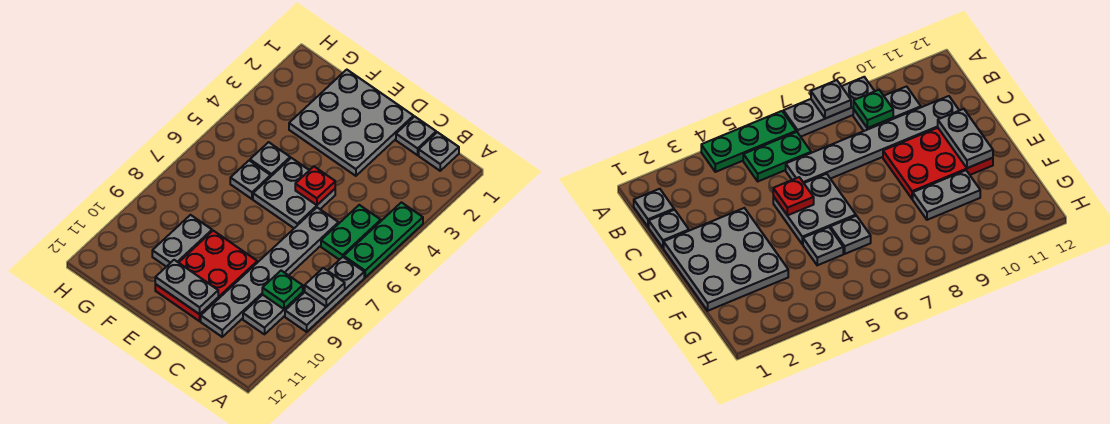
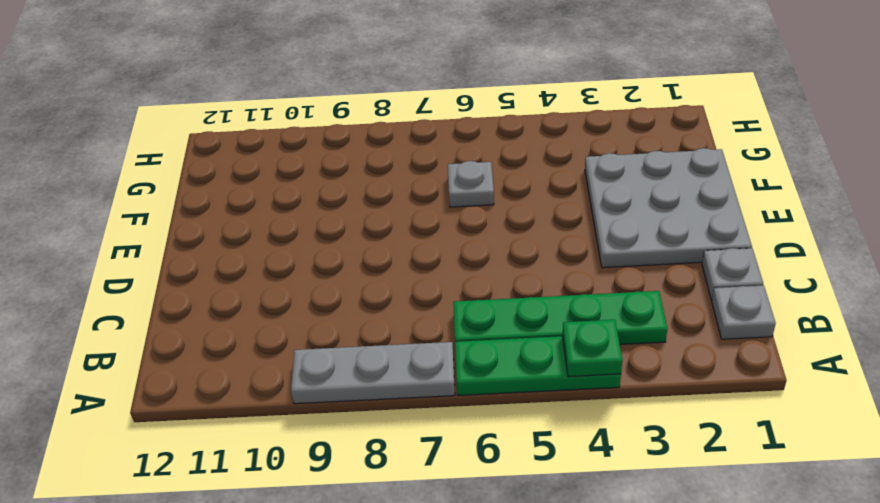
green plate A4 level 2 -> green plate B9 level 2
green plate B3:B6 level 1 -> green plate B5:B6 level 1
none -> grey plate B9:B10 level 1
none -> grey plate C6:C11 level 1
none -> grey plate D5:E6 level 1

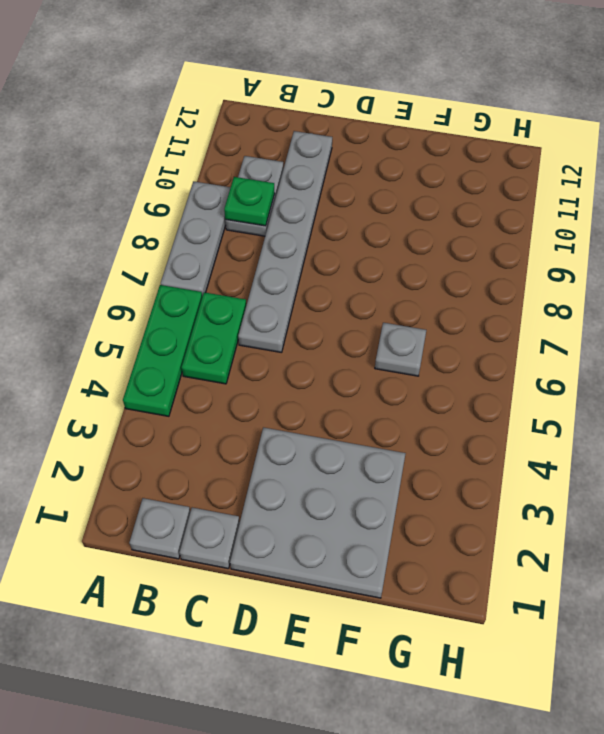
none -> grey plate D5:E6 level 1
none -> red plate D9:E11 level 1
none -> grey plate F5 level 1

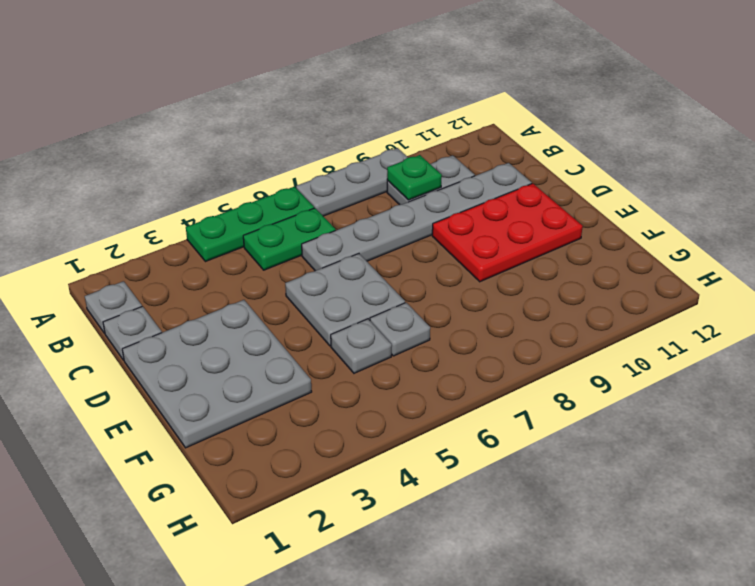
none -> grey plate F9:F10 level 1
none -> grey plate A8 level 2
none -> red plate D5 level 2

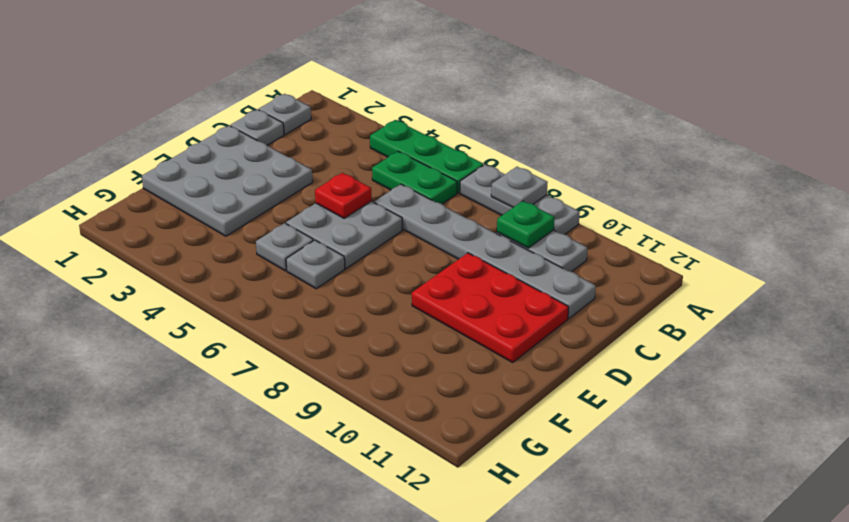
none -> grey plate F9:F10 level 1
none -> grey plate D11:E11 level 2

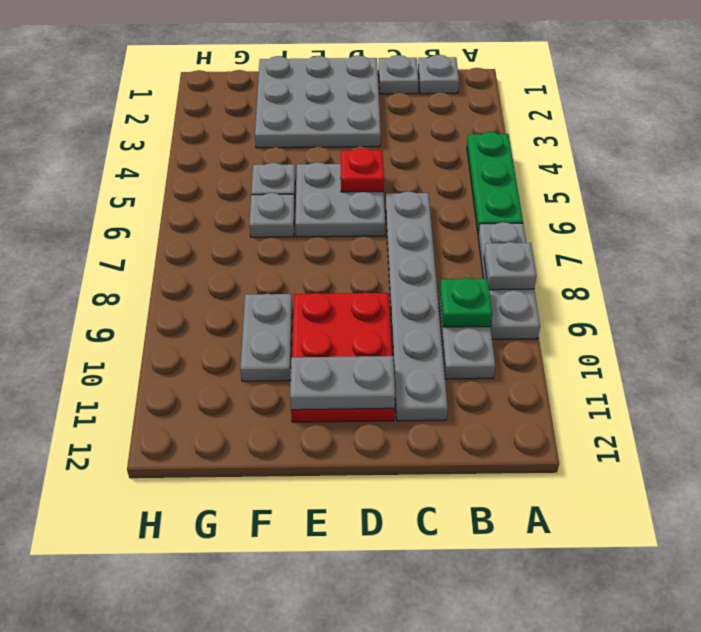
none -> green plate B5:B6 level 1

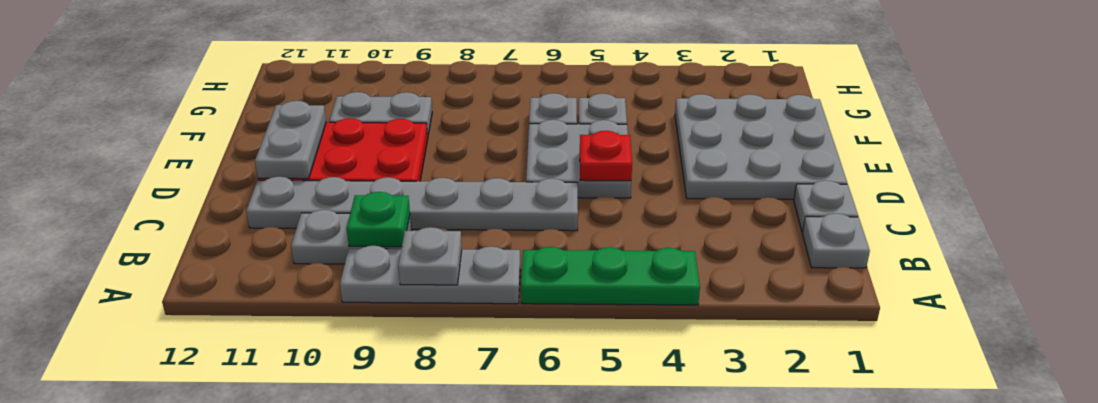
none -> green plate B5:B6 level 1

